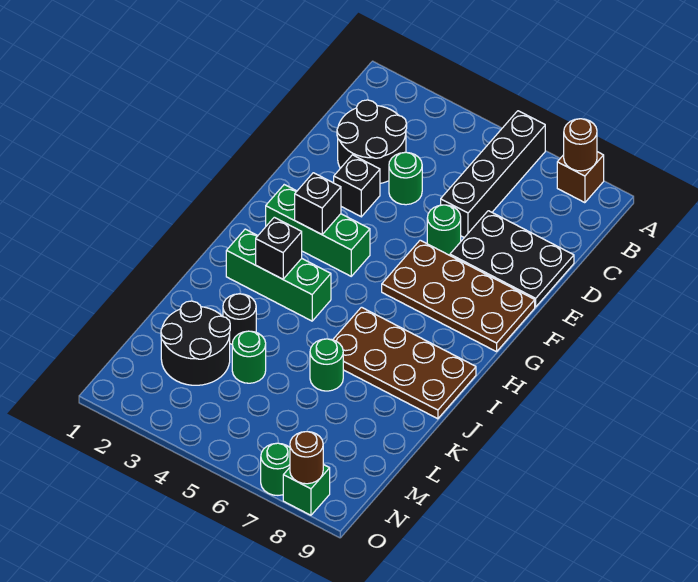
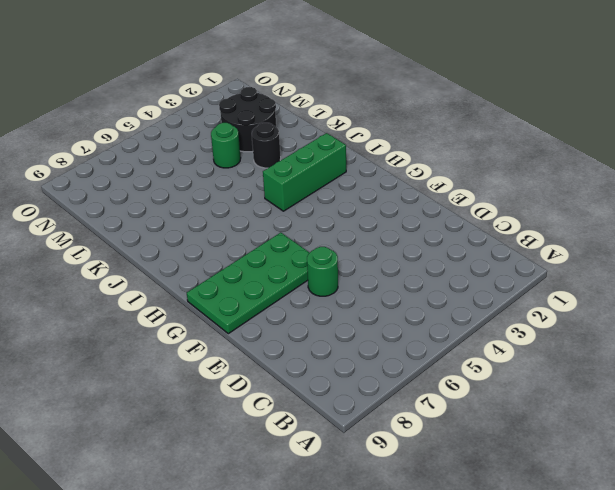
green plate F6:G9 level 1 -> brown plate F6:G9 level 1
none -> black brick A6:D6 level 1
none -> brown brick A8 level 1
none -> black round brick C2:D3 level 1

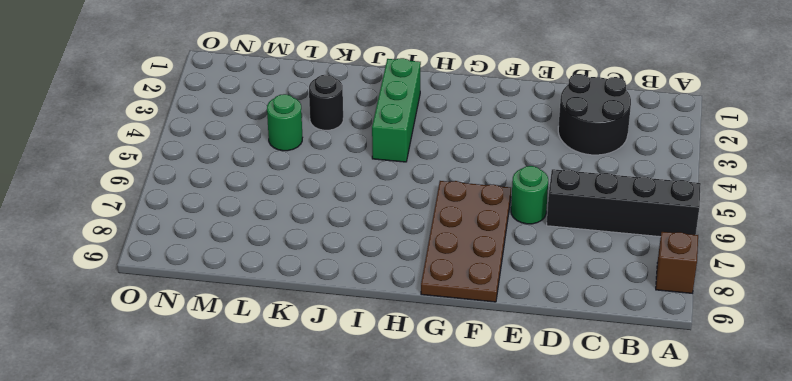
none -> green round brick D4 level 1
none -> black plate D7:E9 level 1
none -> black brick E3 level 1

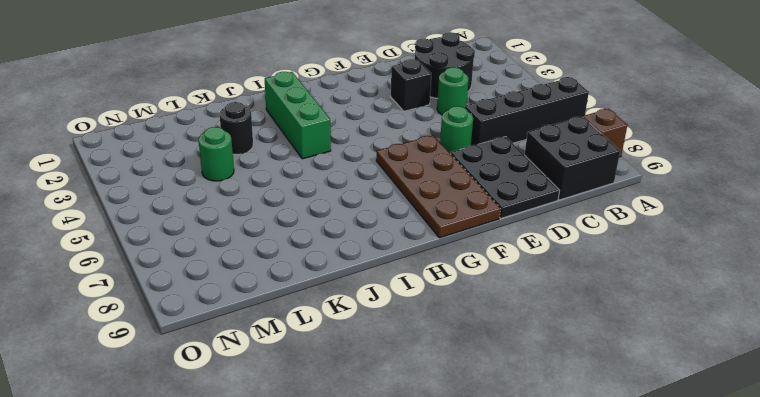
black brick B8:C9 level 1 -> none
none -> green brick G2:G4 level 1
none -> brown plate I6:J9 level 1
none -> green round brick K6 level 1

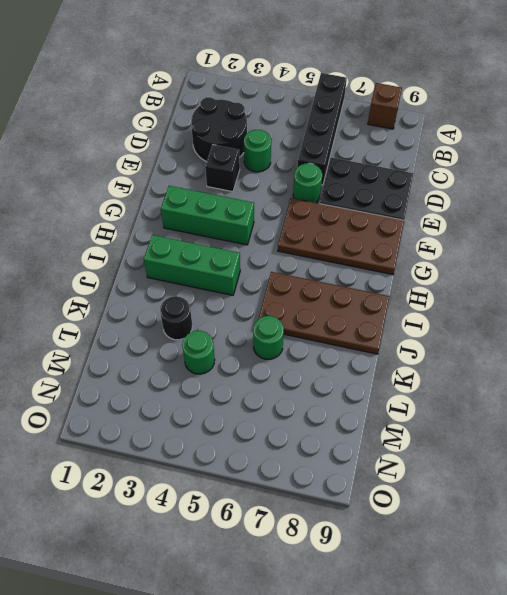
none -> black round brick L2:M3 level 1
none -> green round brick O7 level 1
none -> green brick O8 level 1

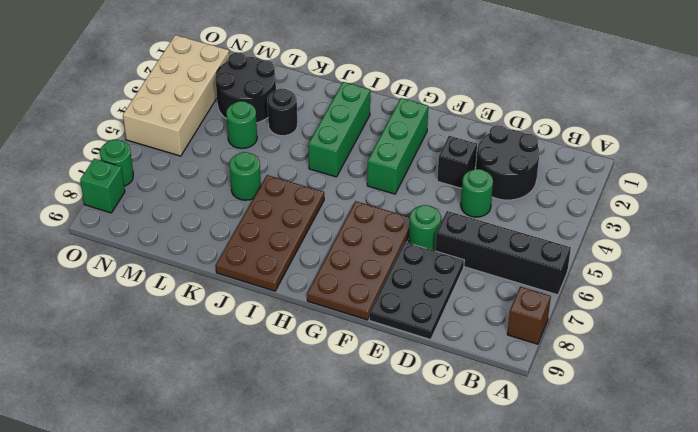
tan brick N2:O5 level 1 -> none
none -> brown round brick A8 level 2
none -> black brick G3 level 2
none -> black brick I3 level 2

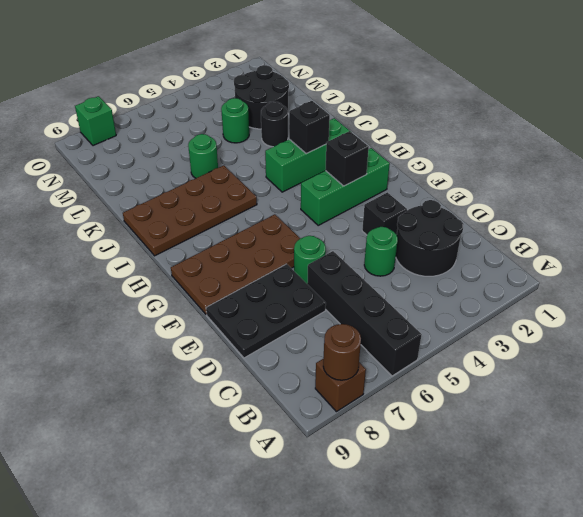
none -> green round brick O7 level 1
none -> brown round brick O8 level 2

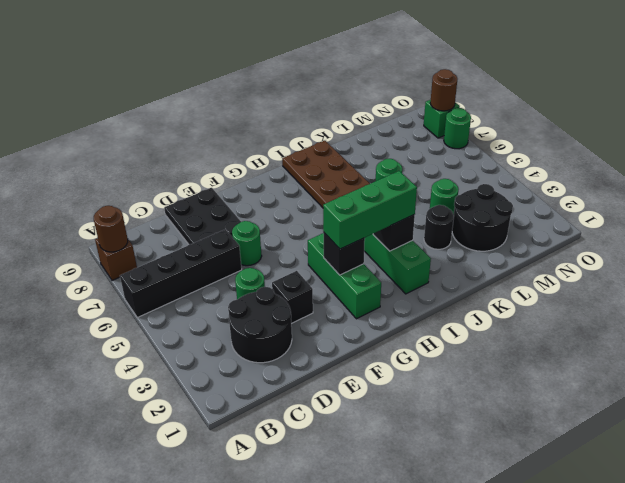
green brick G3:I3 level 3 -> none
none -> brown plate F6:G9 level 1

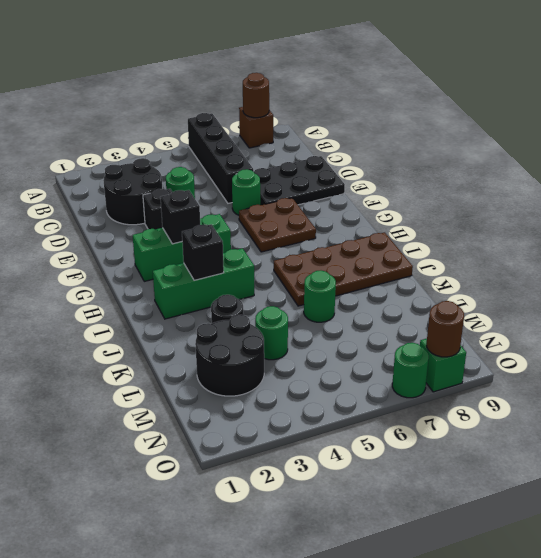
brown plate F6:G7 level 1 -> brown plate F6:G9 level 1

